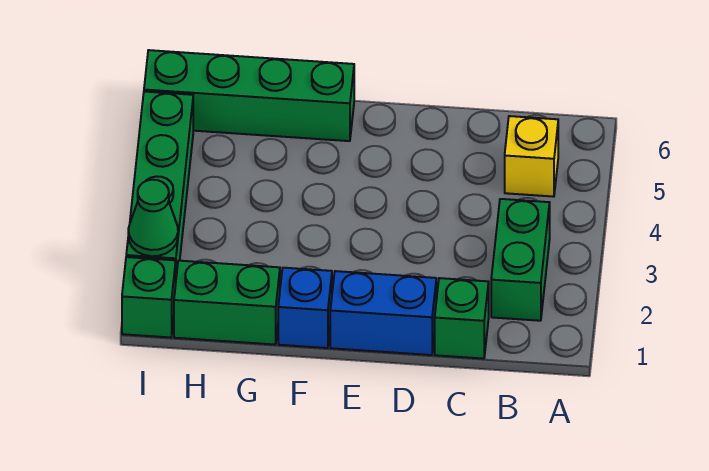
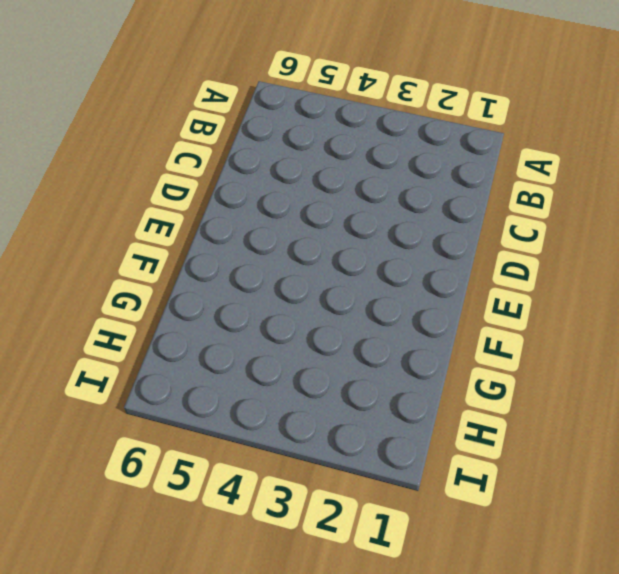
none -> green brick B2:B3 level 1
none -> yellow brick B5 level 1

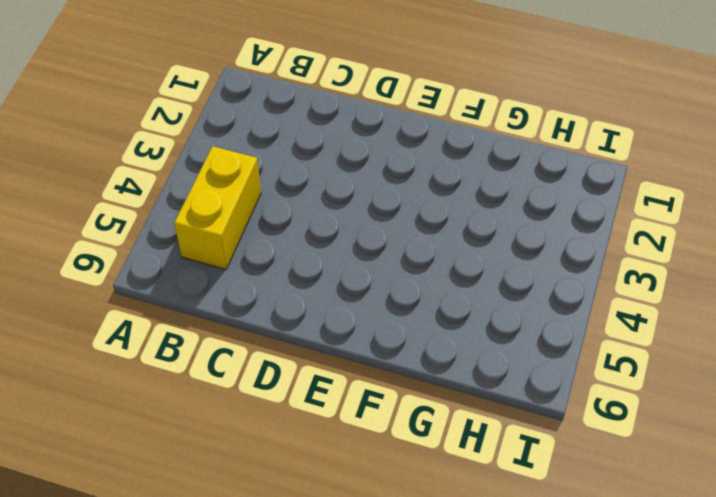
yellow brick B4:B5 level 1 -> yellow brick B5 level 1
none -> green brick B2:B3 level 1
none -> green brick C1 level 1

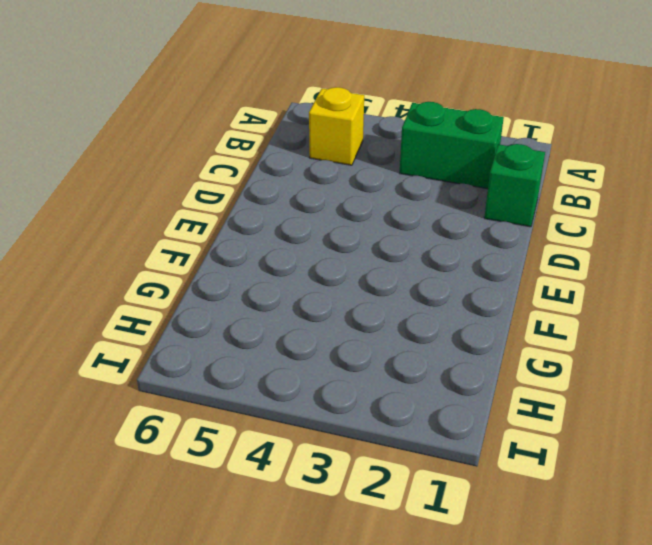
none -> blue brick D1:E1 level 1
none -> blue brick F1 level 1

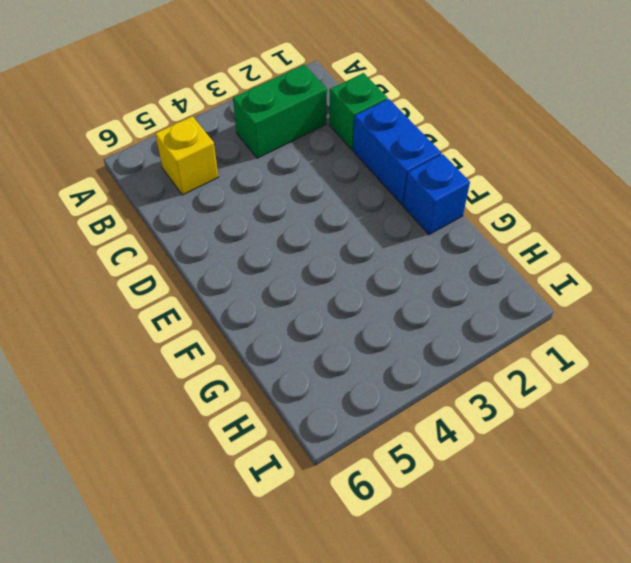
none -> green brick F6:I6 level 1
none -> green brick G1:H1 level 1

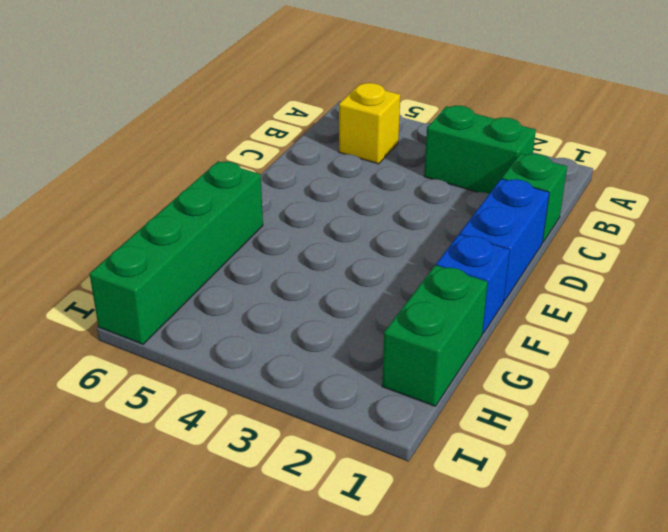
none -> green brick I1 level 1
none -> green brick I2:I5 level 1

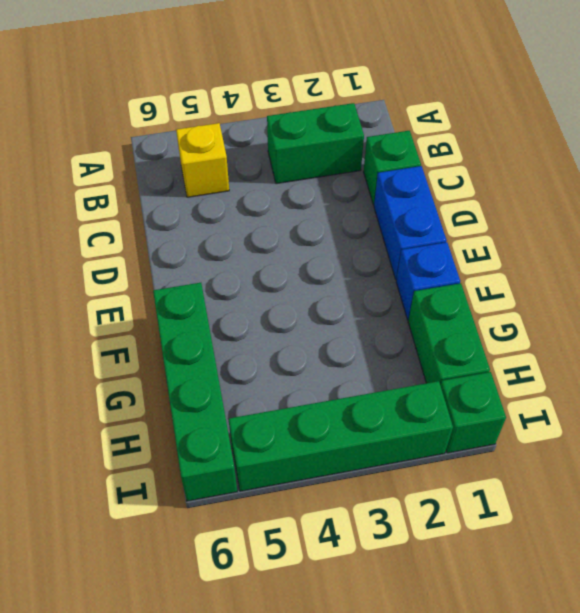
none -> green cone I2 level 2

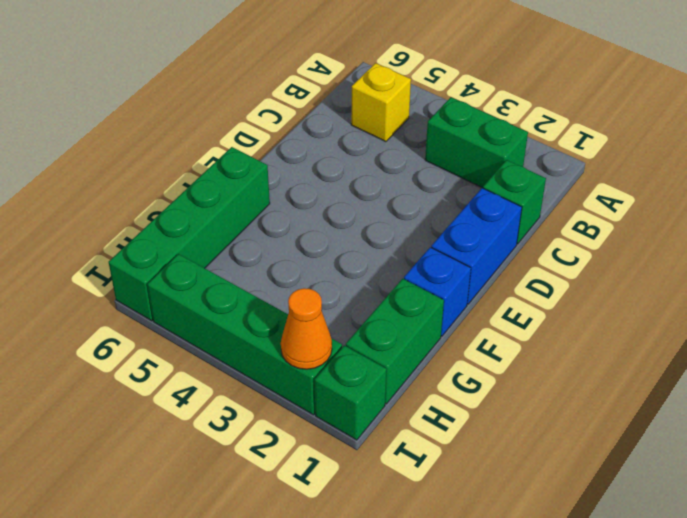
orange cone I2 level 2 -> green cone I2 level 2

